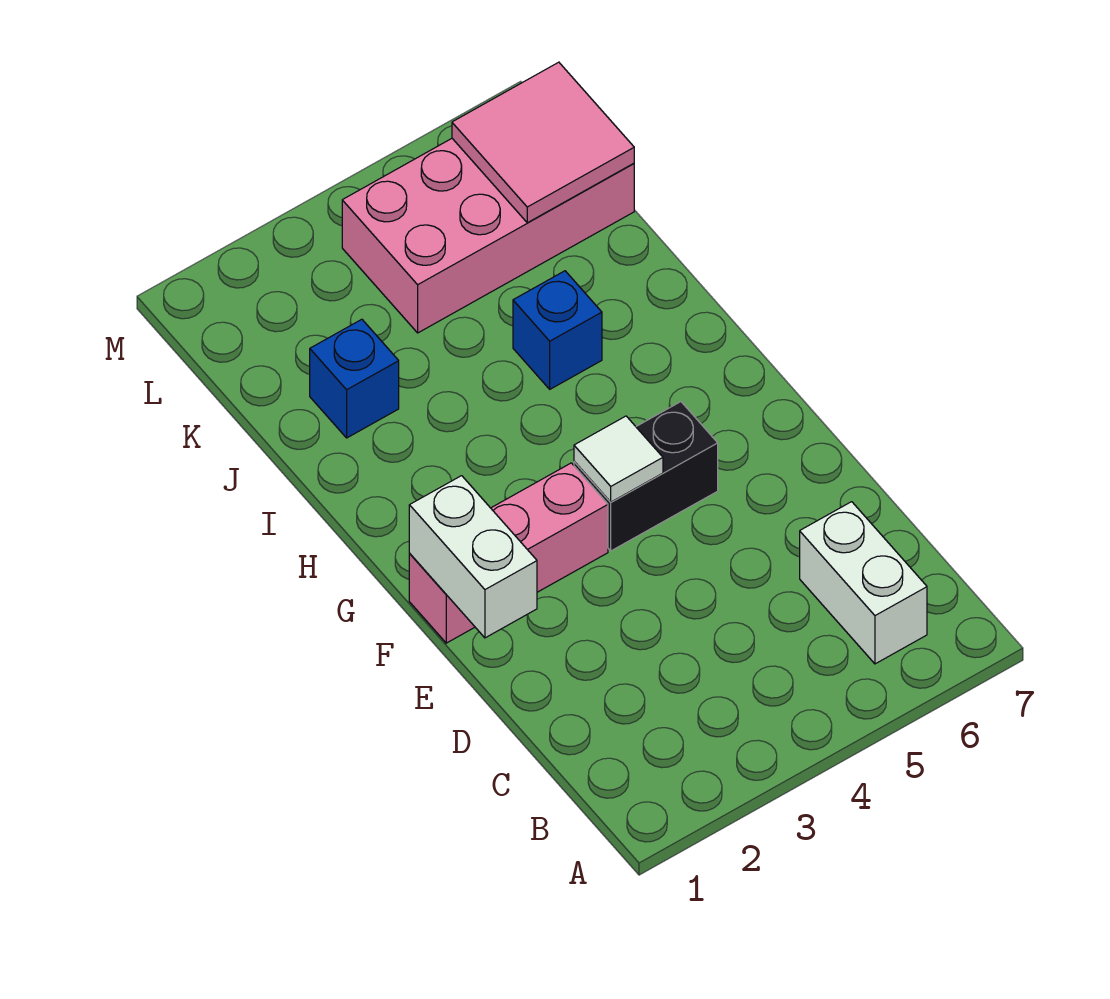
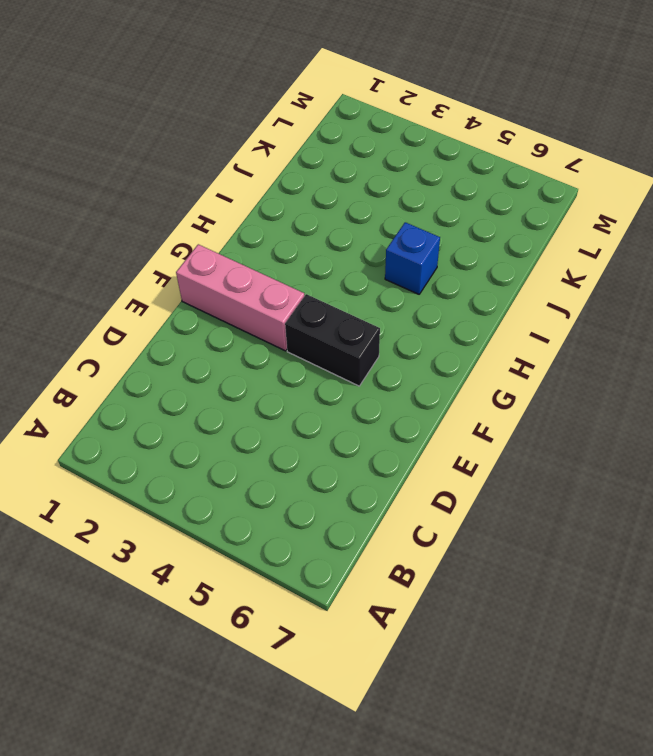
none -> white brick B6:C6 level 1
none -> blue brick J2 level 1

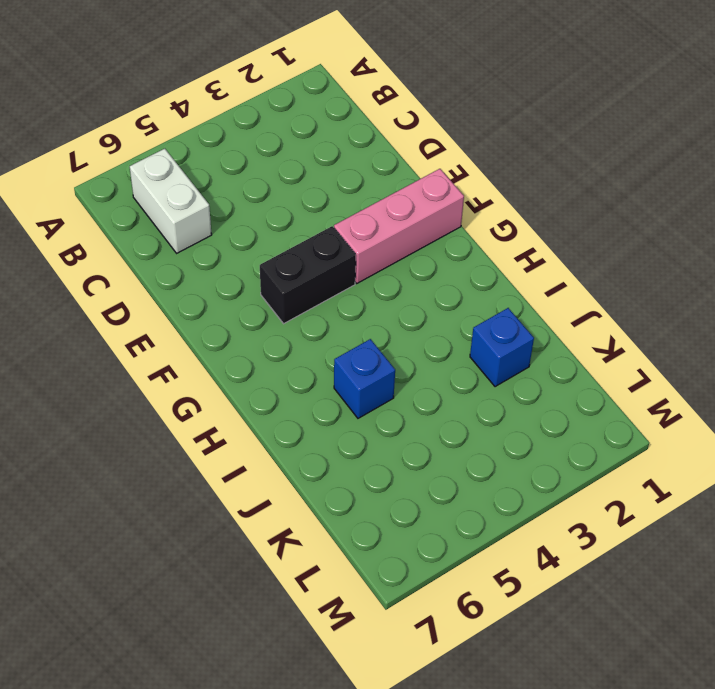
none -> pink brick K4:L7 level 1
none -> white brick E1:F1 level 2

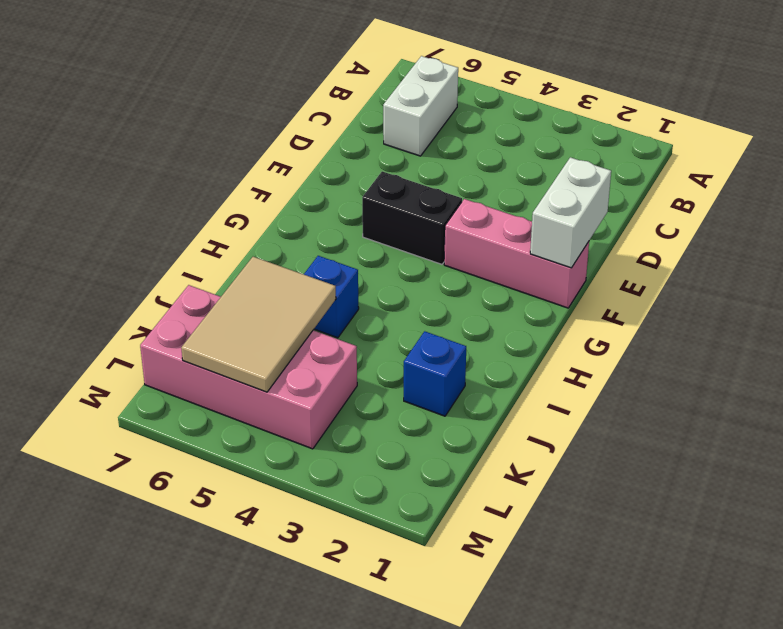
tan tile J5:L6 level 2 -> pink tile K6:L7 level 2
none -> white tile F4 level 2

